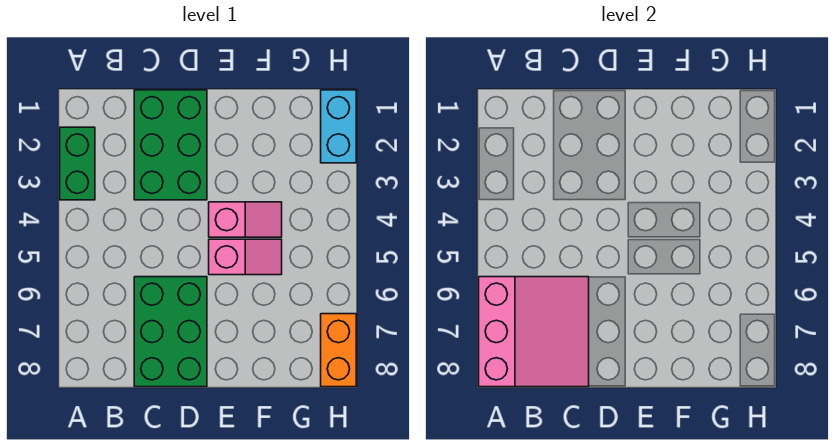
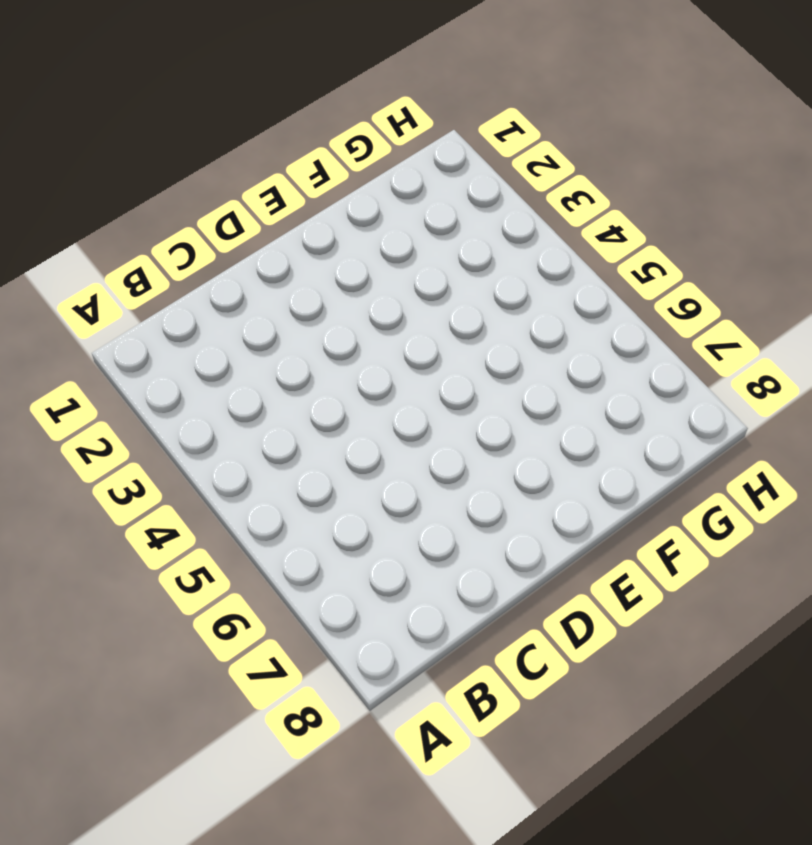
none -> green brick A2:A3 level 1
none -> green brick C1:D3 level 1

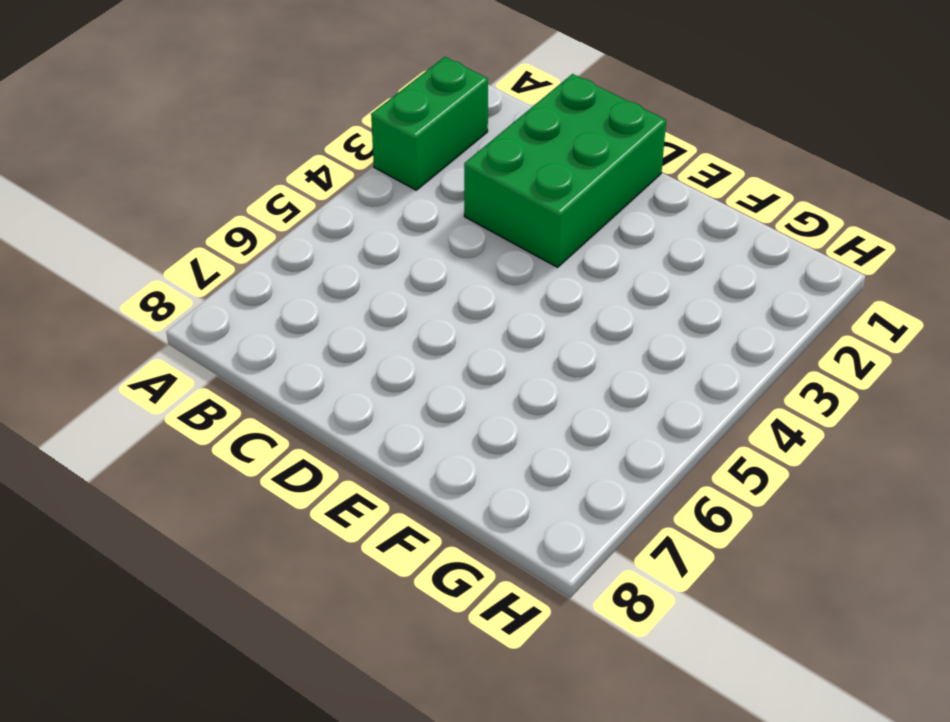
none -> green brick C6:D8 level 1
none -> pink slope E4:F4 level 1 top E

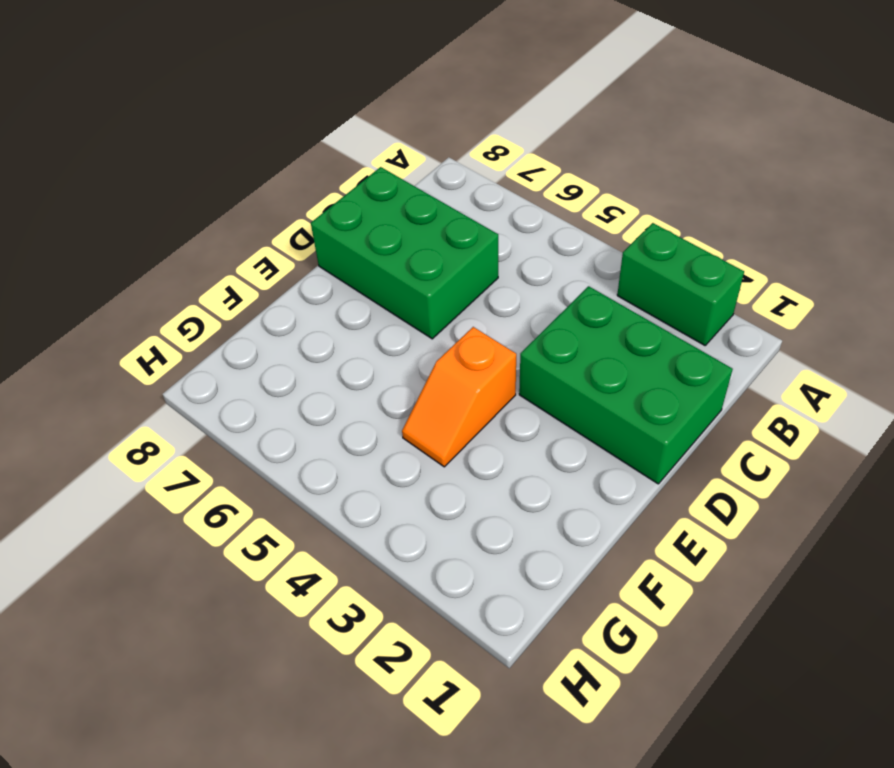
orange slope E4:F4 level 1 top E -> pink slope E4:F4 level 1 top E
none -> pink slope E5:F5 level 1 top E
none -> cyan brick H1:H2 level 1

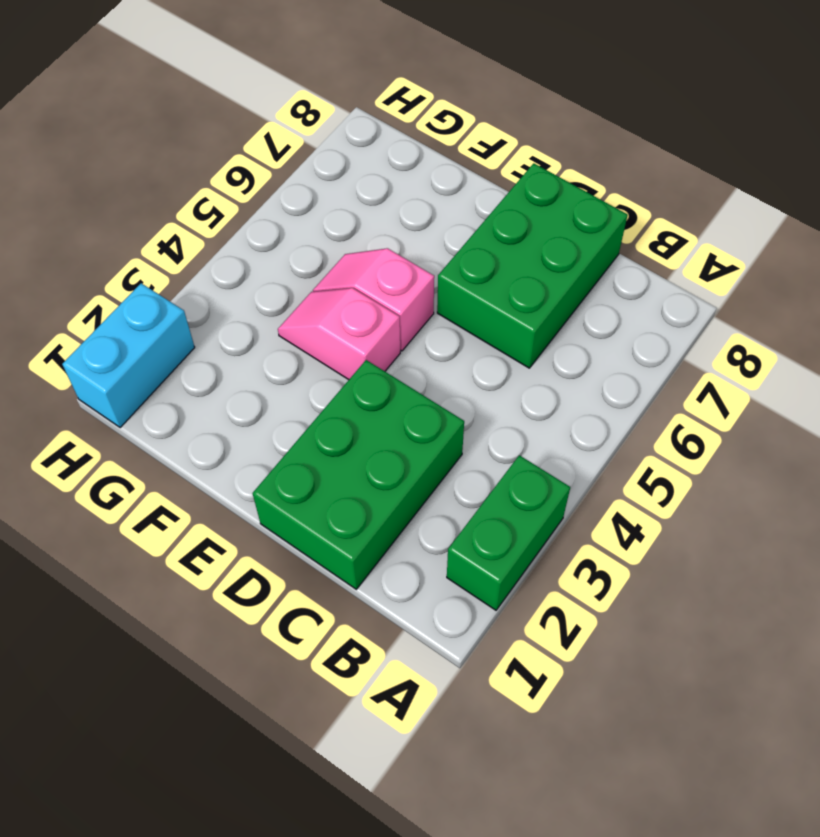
none -> orange brick H7:H8 level 1
none -> pink slope A6:C8 level 2 top A

